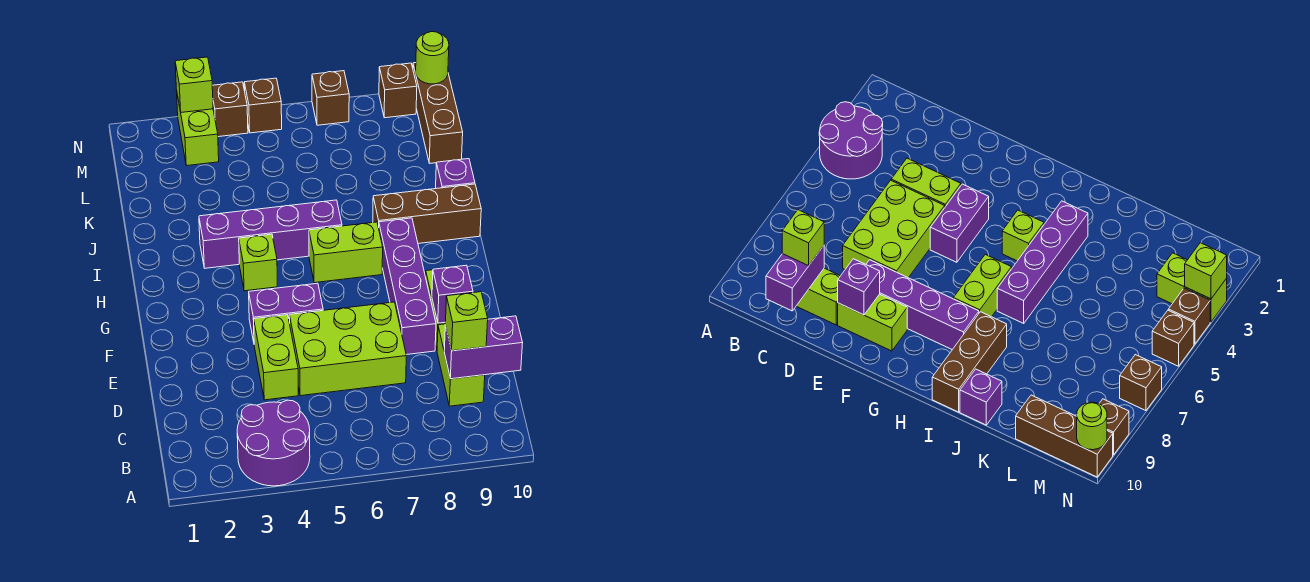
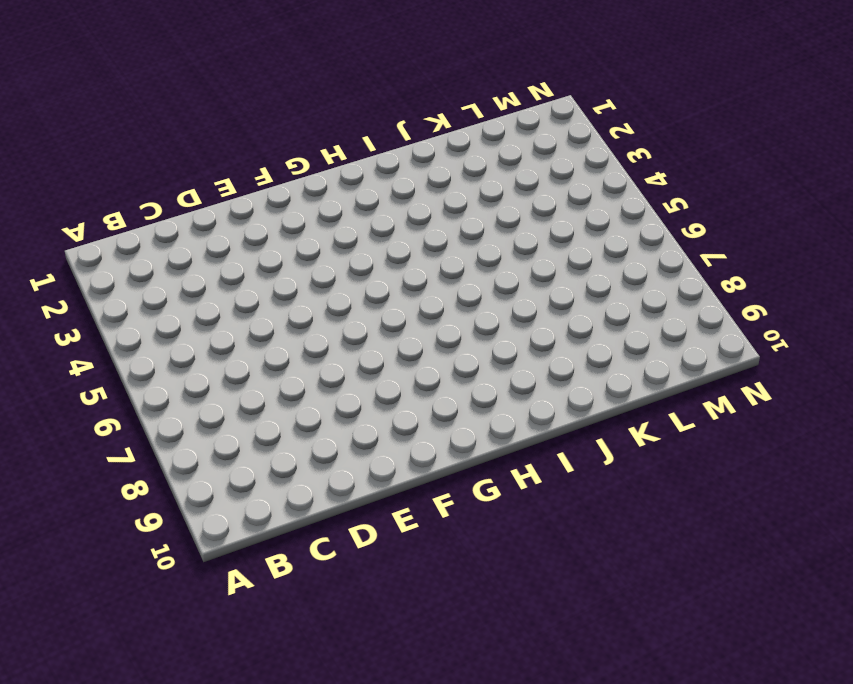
none -> purple round brick A3:B4 level 1
none -> lime brick C9:D9 level 1
none -> lime brick D4:E4 level 1

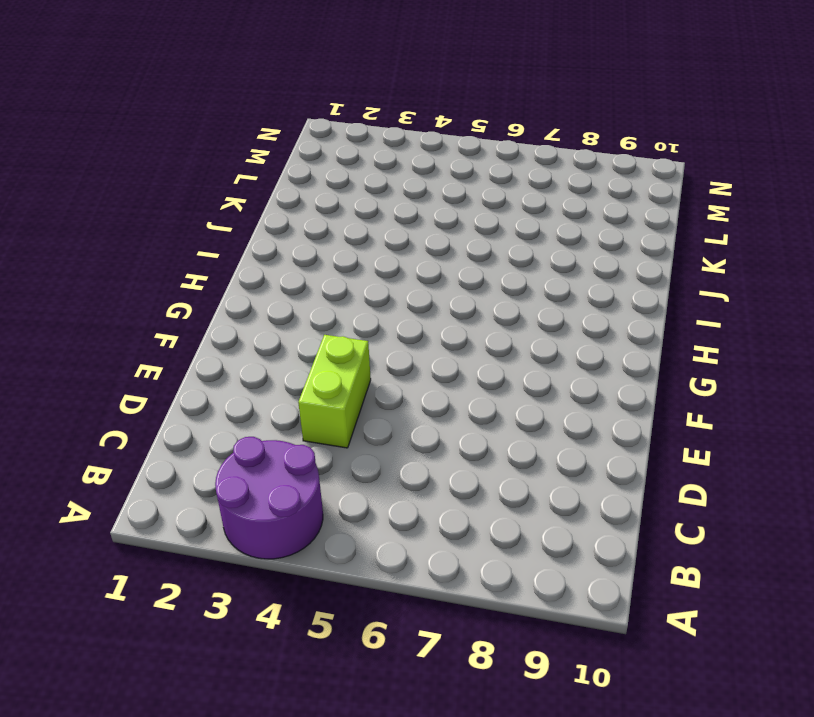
none -> lime brick C9:D9 level 1
none -> lime brick D5:E7 level 1
none -> purple brick E8:H8 level 1

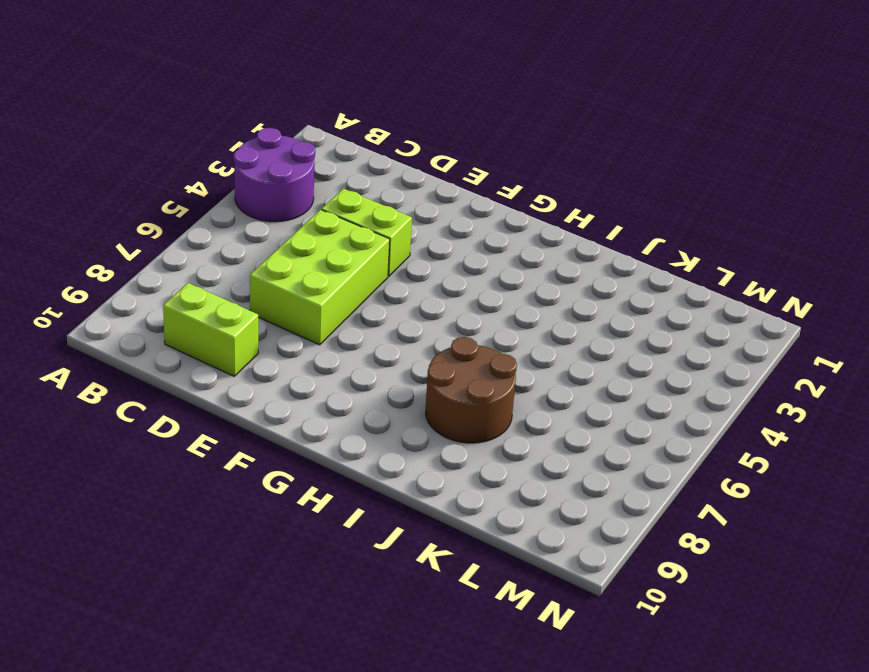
brown round brick I7:J8 level 1 -> brown brick I8:I10 level 1
none -> purple brick E8:H8 level 1
none -> lime brick E9:F9 level 1
none -> purple brick F4:F5 level 1

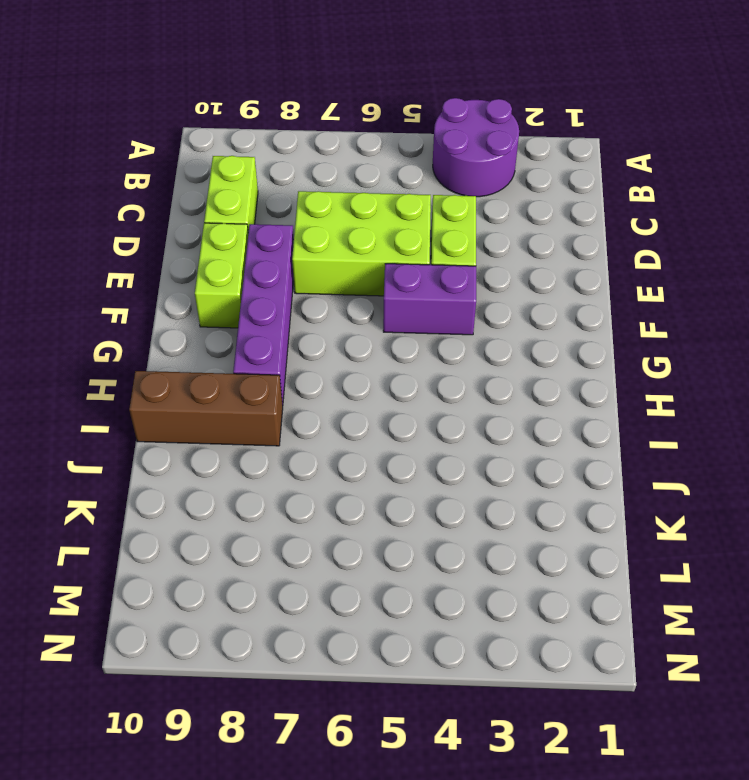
none -> lime brick H4 level 1
none -> lime brick H6:H7 level 1
none -> purple brick I3:I6 level 1

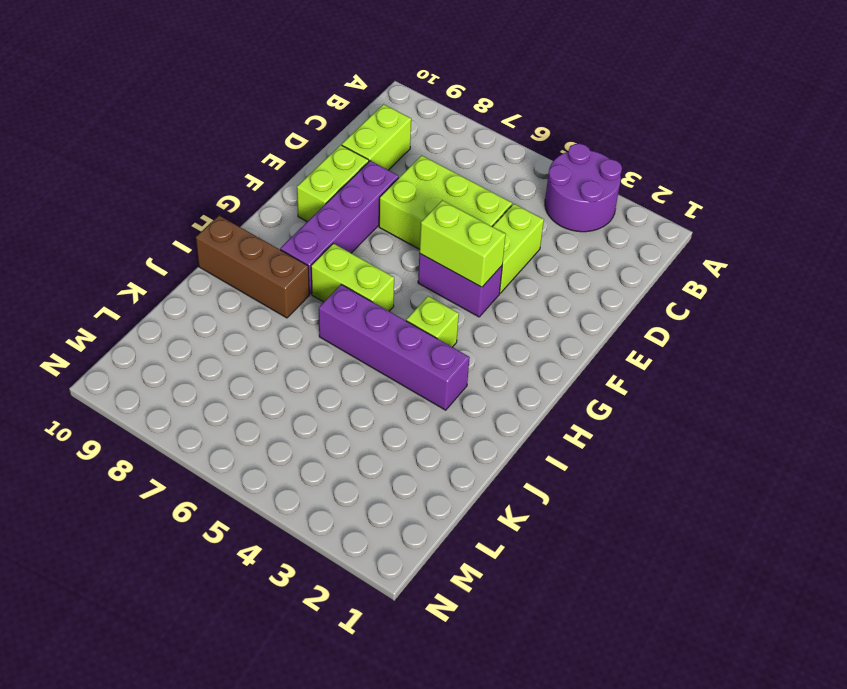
lime brick F4:F5 level 2 -> lime brick M3:N3 level 1
none -> purple brick J10 level 1
none -> brown brick L10:N10 level 1
none -> brown brick N4 level 1

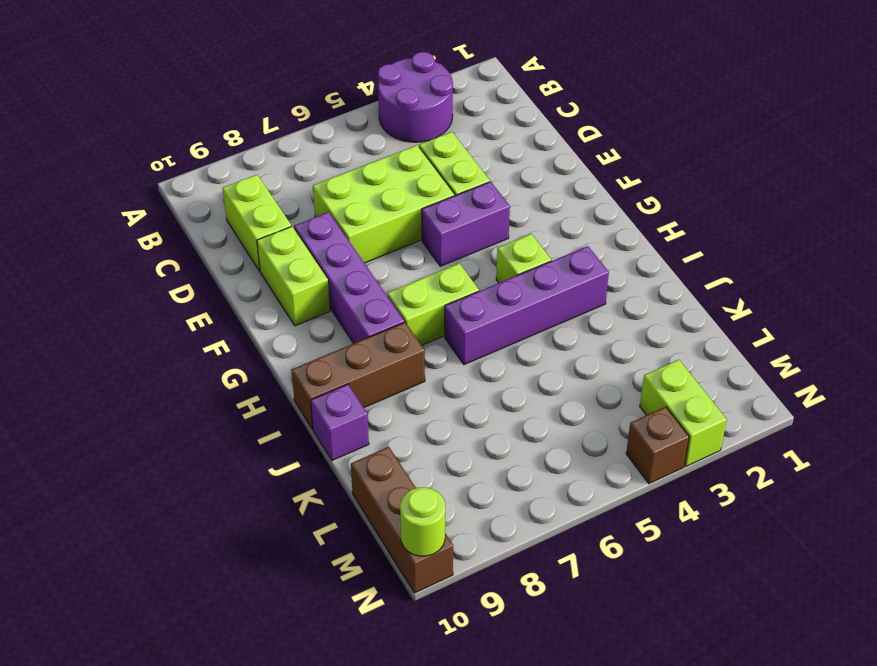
none -> brown brick N5 level 1
none -> brown brick N7 level 1
none -> brown brick N9 level 1

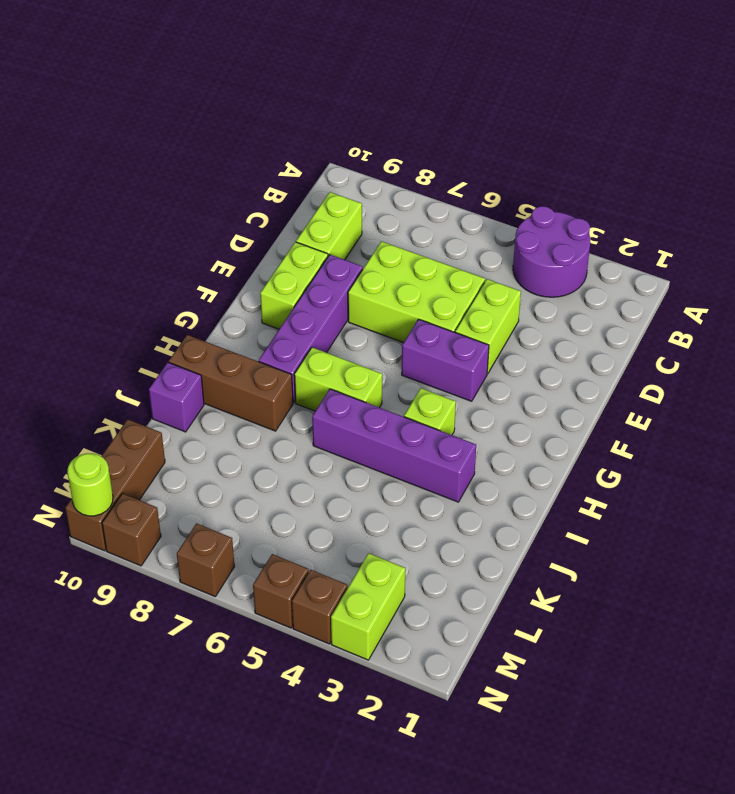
none -> purple brick C9:C10 level 2
none -> purple brick E9 level 2
none -> lime brick N3 level 2

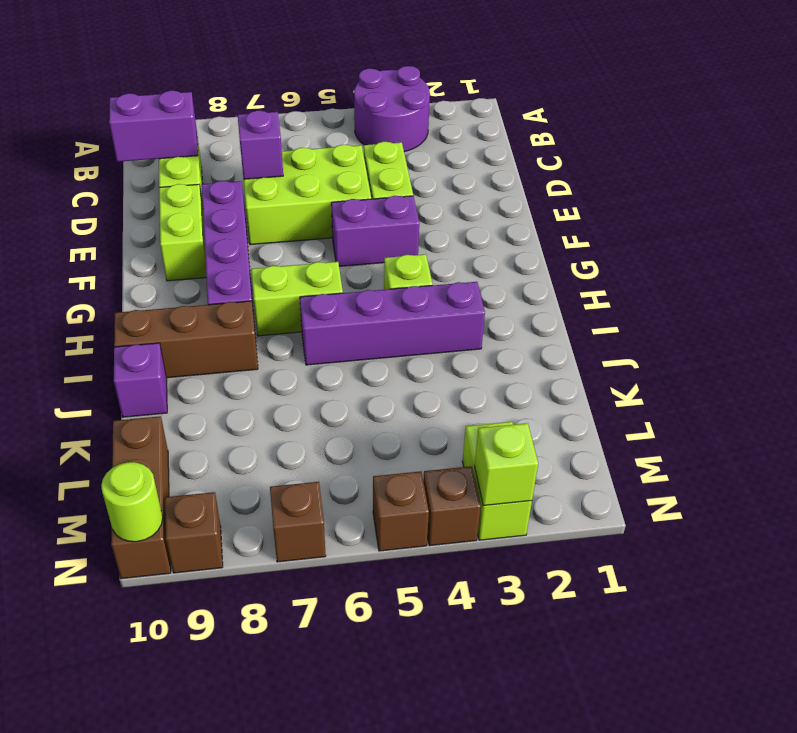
purple brick D7 level 2 -> purple brick E9 level 2
none -> lime brick C9 level 3

